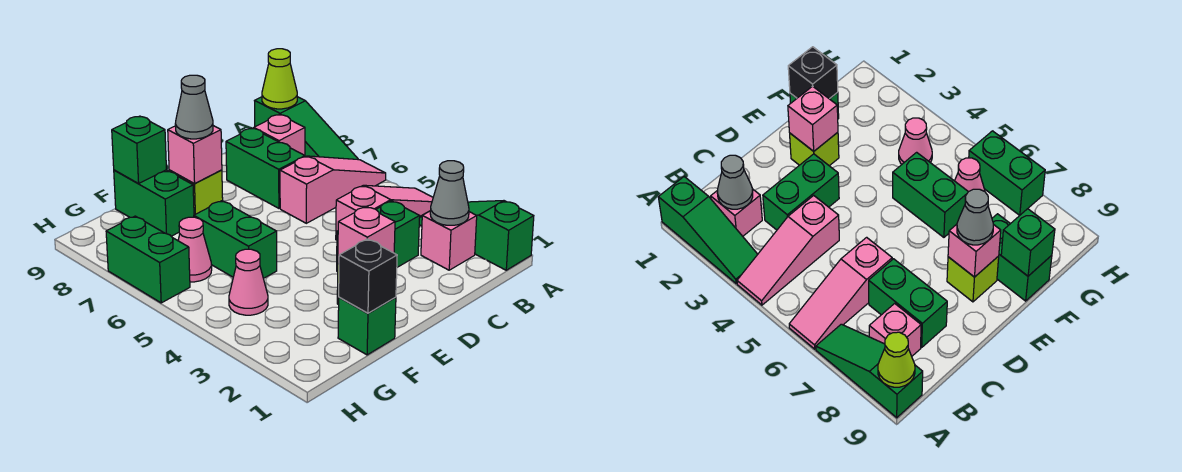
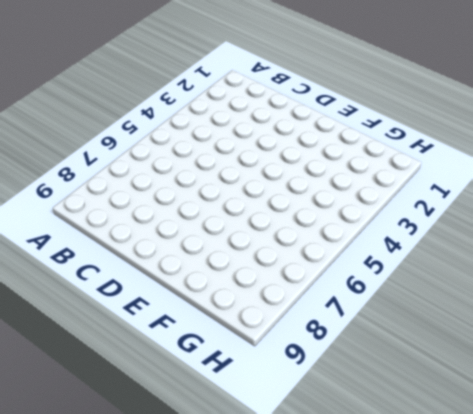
none -> green slope A1:A3 level 1 top 1
none -> pink slope A4:C4 level 1 top C
none -> pink slope A6:C6 level 1 top C

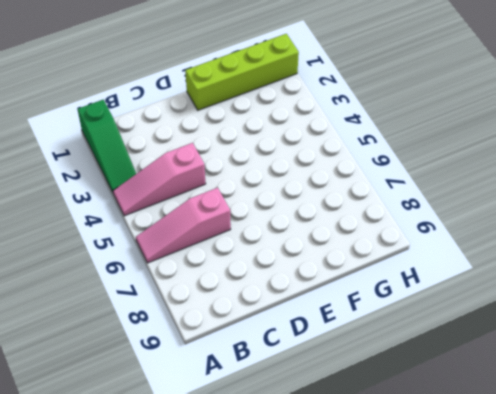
lime brick E1:H1 level 1 -> green brick F1 level 1
none -> green slope A7:A9 level 1 top 9
none -> pink brick B2 level 1
none -> pink brick B8 level 1

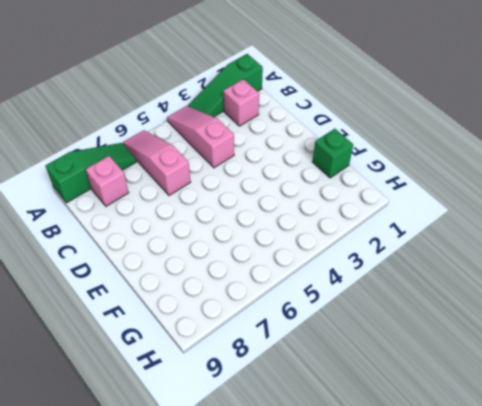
none -> green brick C3:D3 level 1
none -> green brick C7:C8 level 1
none -> lime brick E2 level 1

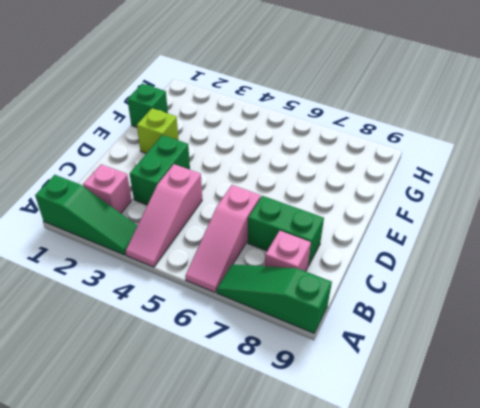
none -> lime brick E8 level 1
none -> green brick F5:F6 level 1
none -> green brick F8:F9 level 1

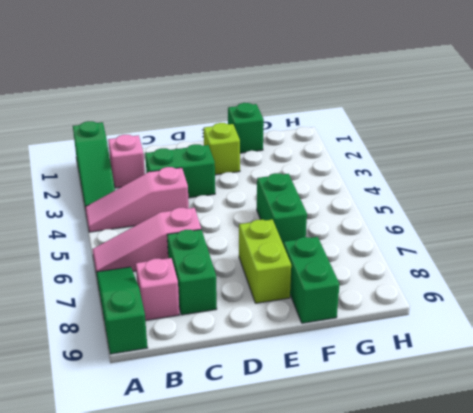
lime brick E7:E8 level 1 -> lime brick E8 level 1
none -> pink cone G4 level 1
none -> pink cone G6 level 1
none -> green brick H6:H7 level 1

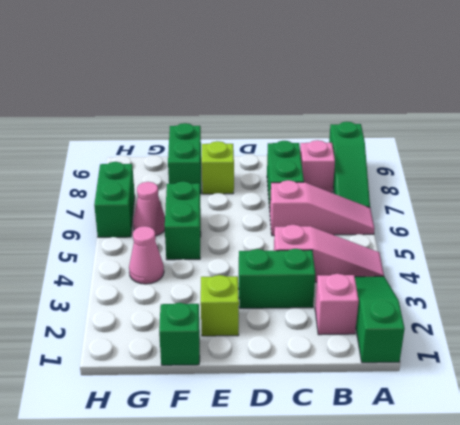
none -> lime cone A9 level 2
none -> grey cone B2 level 2
none -> pink brick E2 level 2

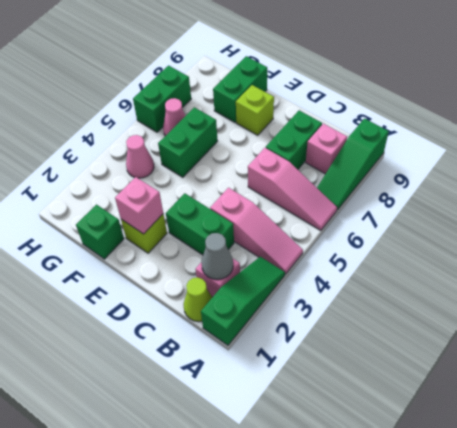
lime cone B1 level 1 -> lime cone A9 level 2
none -> pink brick E8 level 2
none -> black brick F1 level 2
none -> green brick F9 level 2

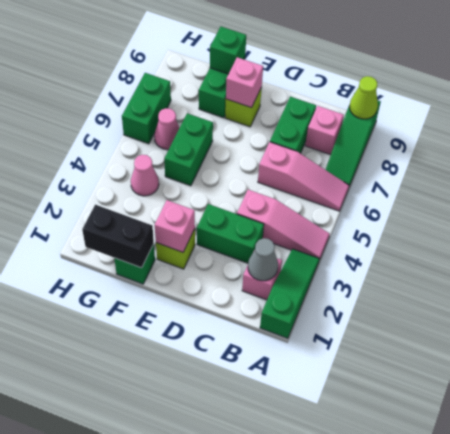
black brick F1:G1 level 2 -> black brick F1 level 2
none -> grey cone E8 level 3

